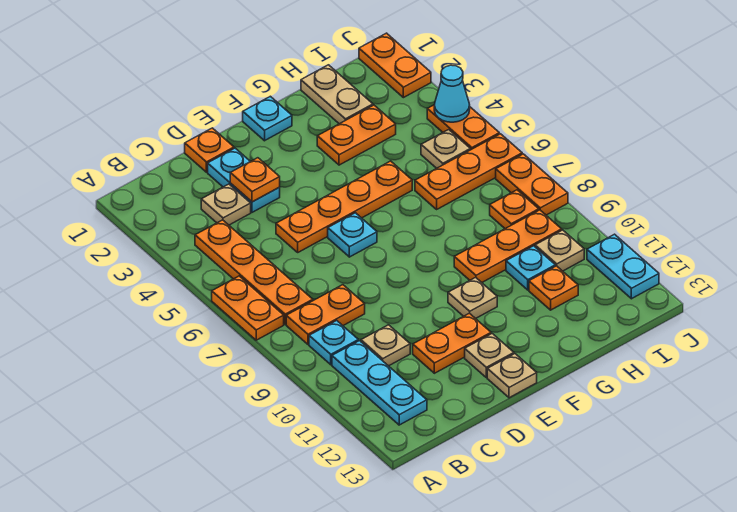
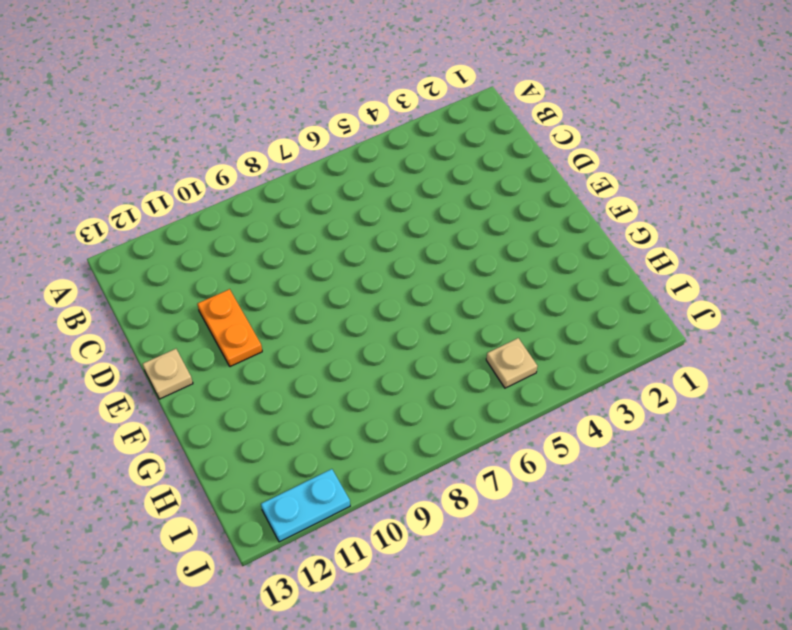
none -> orange plate A6:A7 level 1
none -> orange plate B4:B7 level 1
none -> orange plate B8:C8 level 1
none -> cyan plate B9 level 1

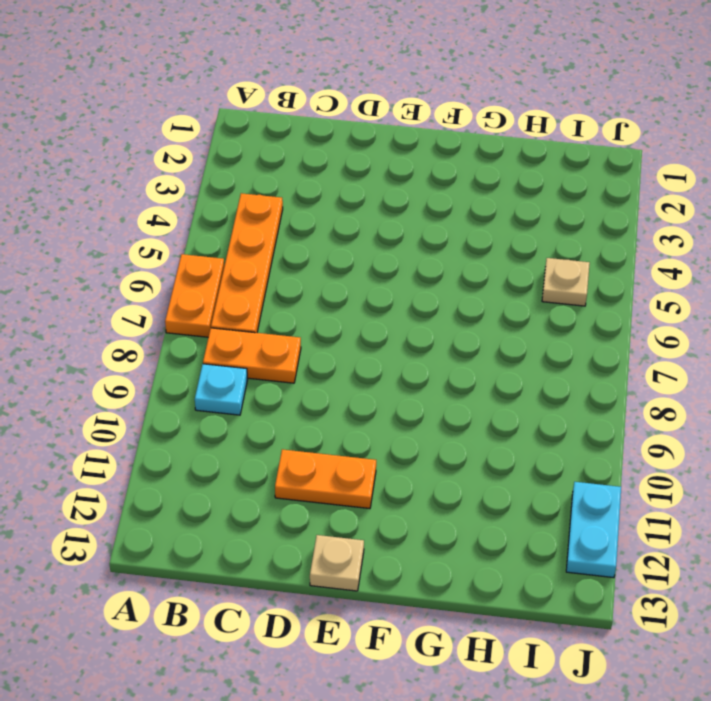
none -> cyan plate B10:B12 level 1
none -> tan plate C3 level 1
none -> tan plate C10 level 1
none -> orange plate D1 level 1

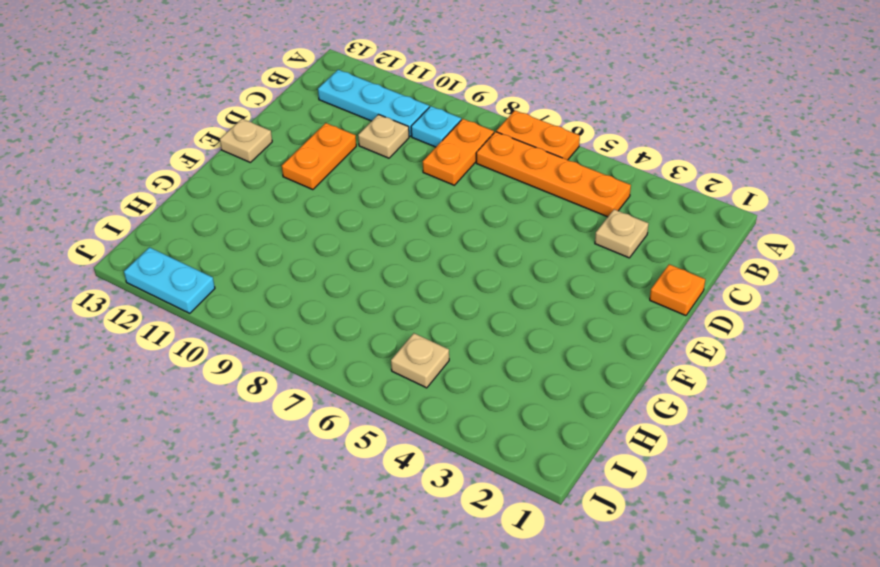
none -> cyan plate D2:D3 level 1
none -> orange plate D5:G5 level 1
none -> cyan plate E6 level 1
none -> tan plate E12 level 1

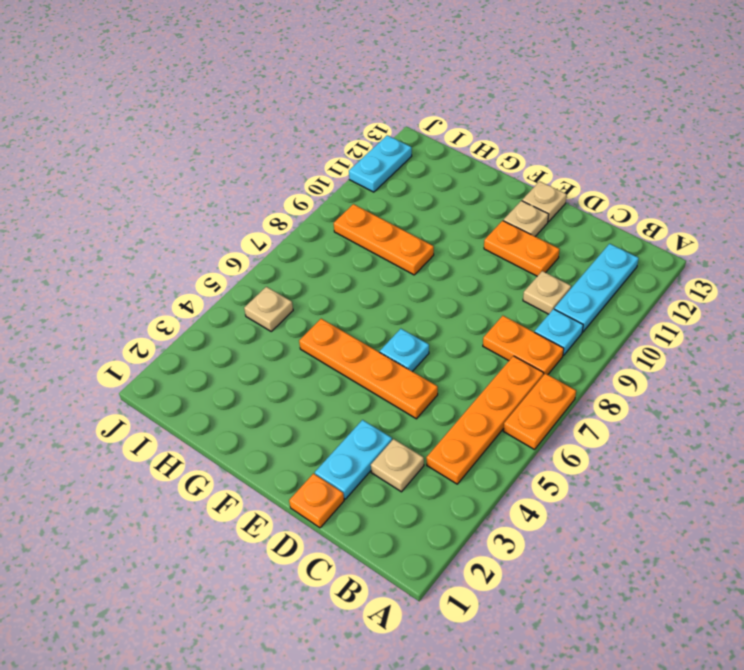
none -> cyan plate F1 level 1
none -> tan plate F10 level 1
none -> orange plate G3:H3 level 1
none -> tan plate H1:H2 level 1

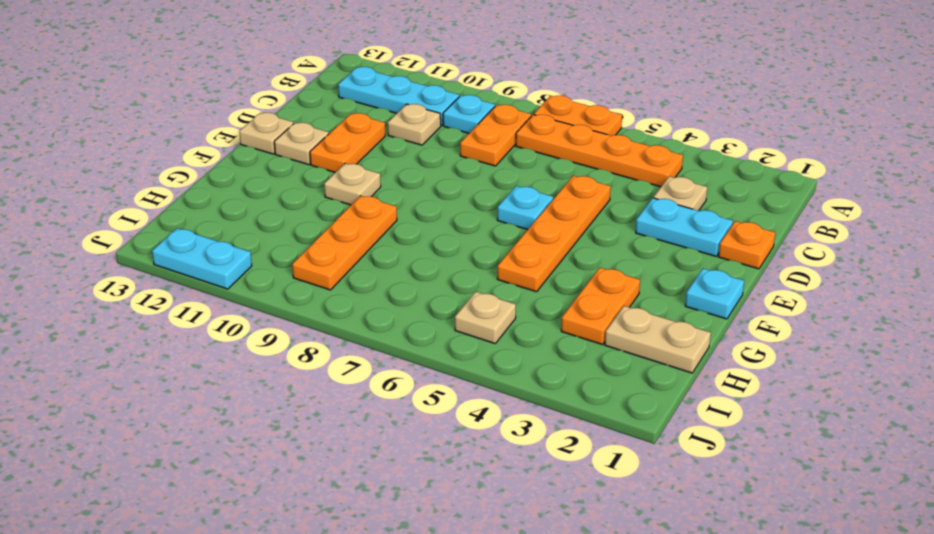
none -> orange plate H6:J6 level 1
none -> cyan plate H10 level 1
none -> orange plate H11 level 1
none -> orange plate I8 level 1

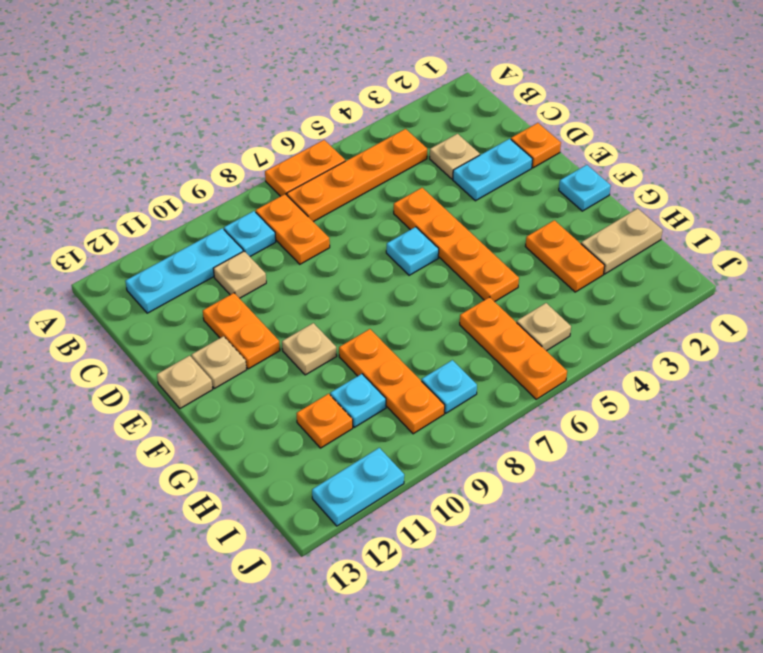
cyan plate I8 level 1 -> orange plate I8 level 1
none -> tan plate I10 level 1
none -> orange plate J1:J2 level 1
none -> orange plate J4:J5 level 1
none -> orange plate J7:J8 level 1

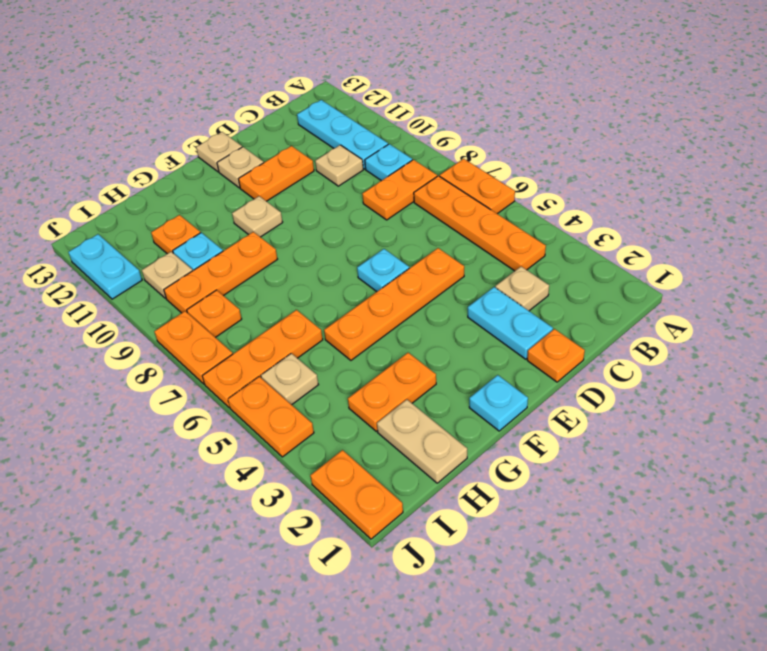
none -> orange plate D3 level 2
none -> cyan cone J4 level 2

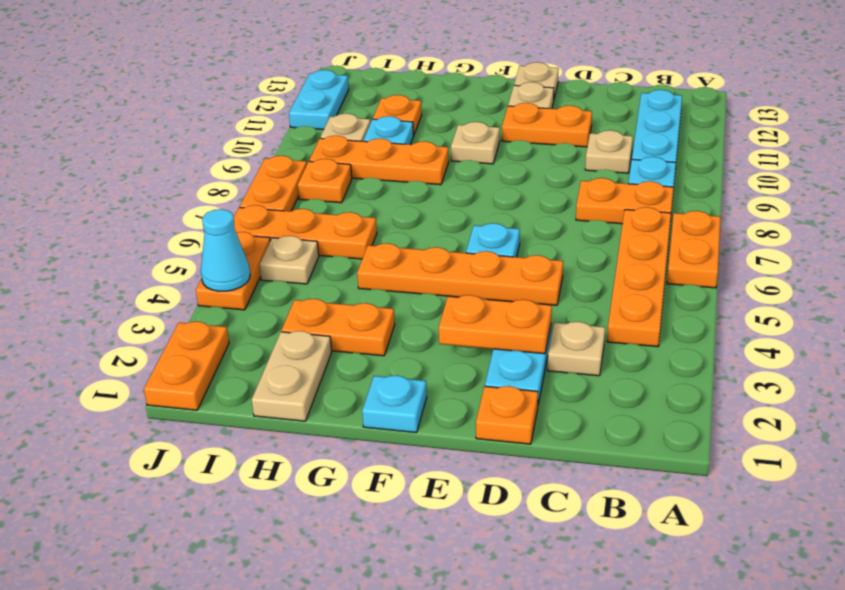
orange plate D3:E3 level 2 -> orange plate D3 level 2

